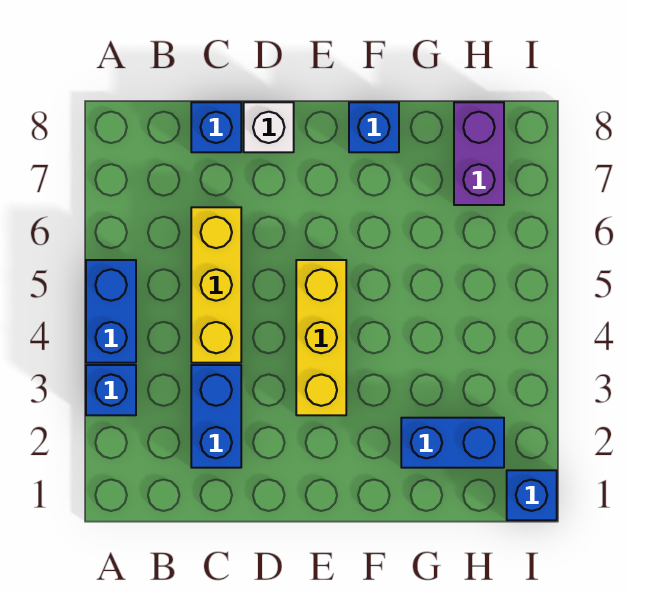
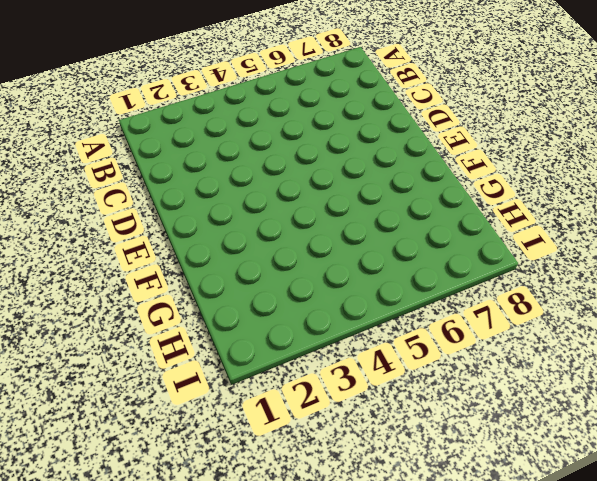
none -> blue brick A3 level 1
none -> blue brick A4:A5 level 1

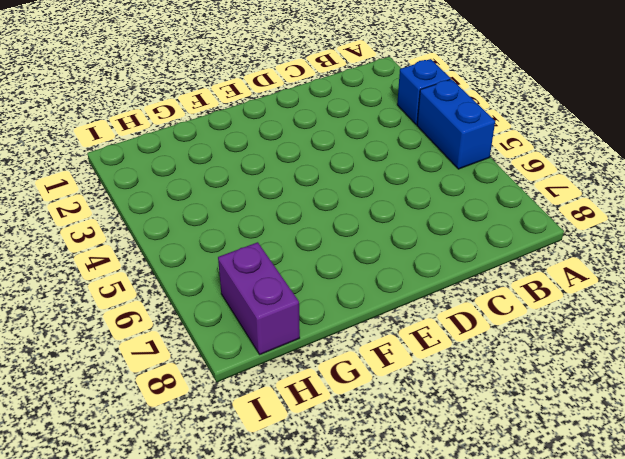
none -> blue brick C2:C3 level 1
none -> yellow brick C4:C6 level 1

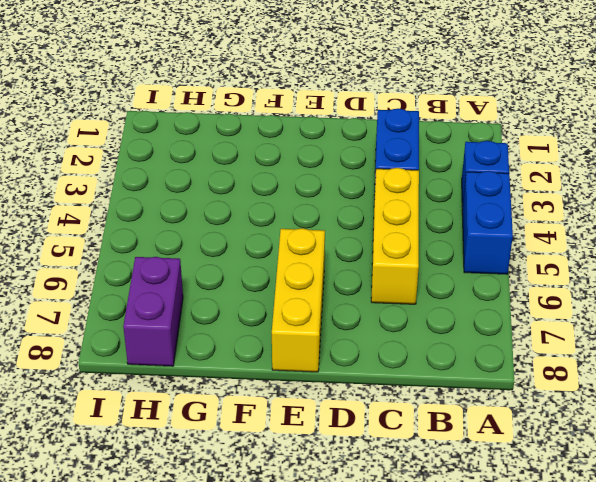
yellow brick E6:E8 level 1 -> yellow brick E3:E5 level 1
none -> blue brick C8 level 1
none -> white brick D8 level 1

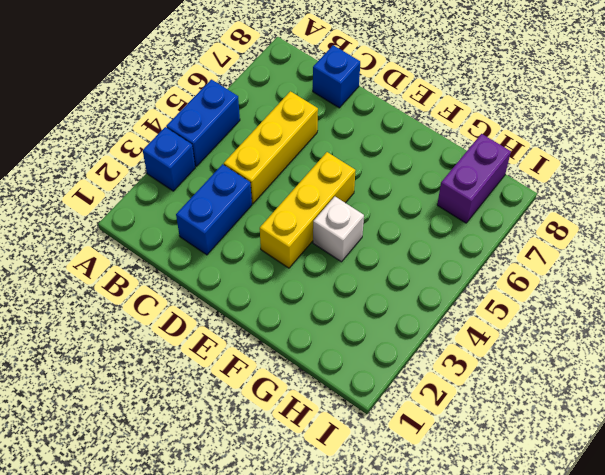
white brick F4 level 1 -> white brick D8 level 1
none -> blue brick F8 level 1
none -> blue brick G2:H2 level 1

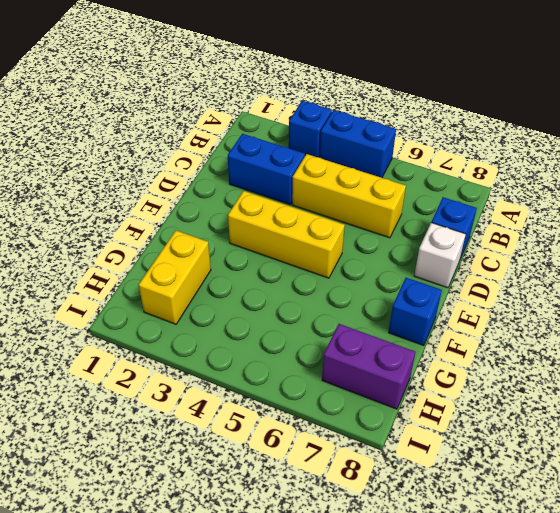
yellow brick G2:H2 level 1 -> blue brick G2:H2 level 1
none -> blue brick I1 level 1

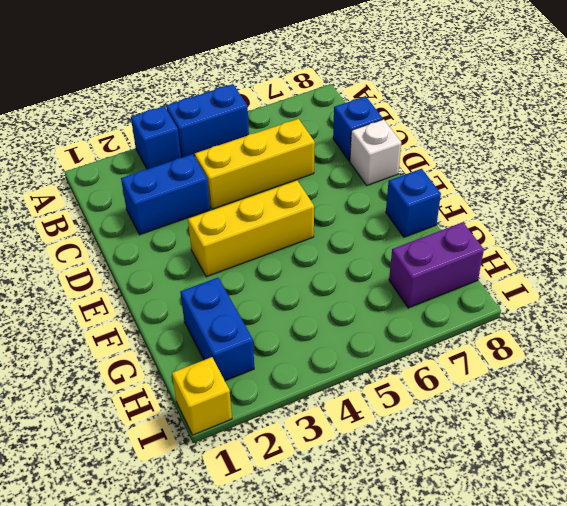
yellow brick I1 level 1 -> blue brick I1 level 1

